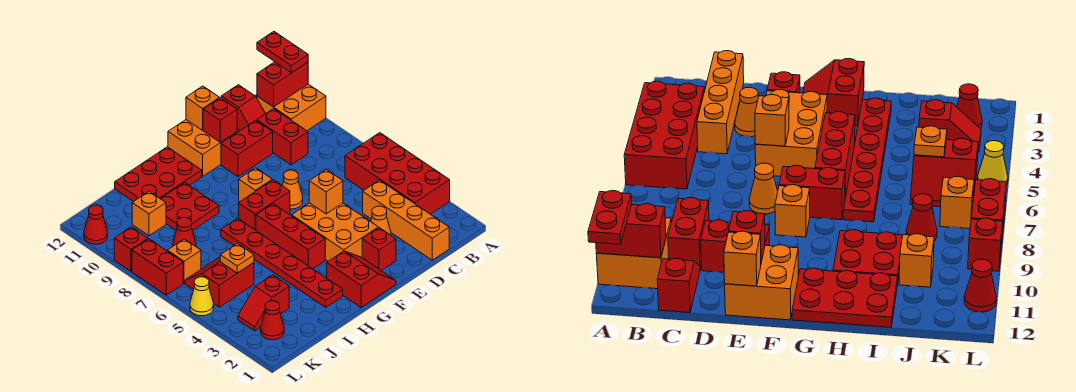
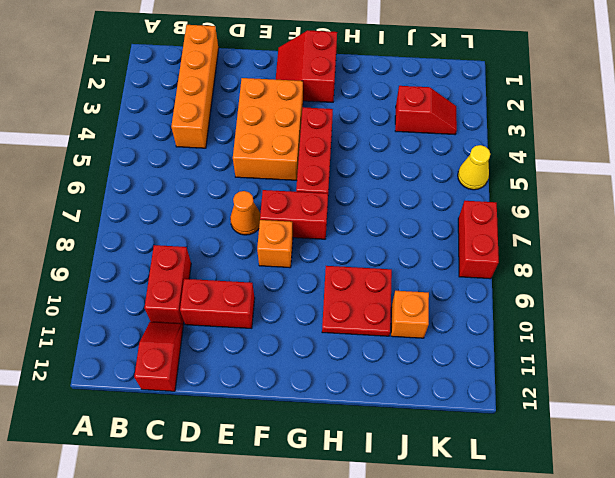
none -> red brick A3:B6 level 1
none -> orange brick A10:B11 level 1
none -> orange cone D3 level 1
none -> red brick E2 level 1

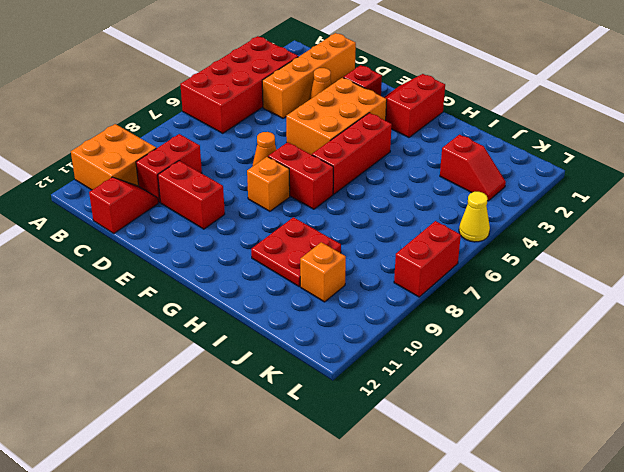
none -> orange brick E11:F12 level 1
none -> red plate G11:I12 level 1
none -> red plate H2:H7 level 1
none -> red slope J5:K6 level 1 top 5

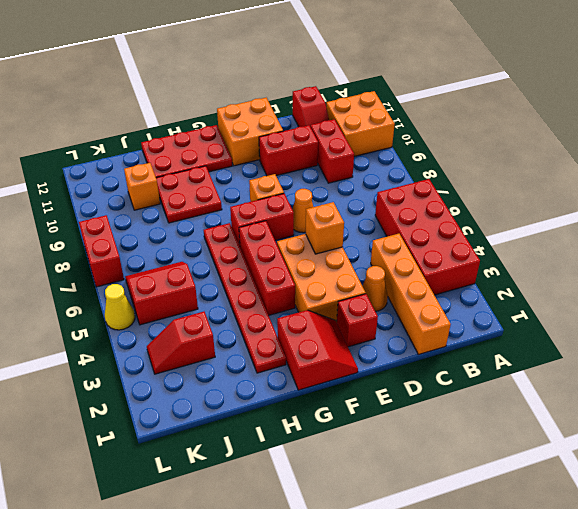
none -> red cone J8 level 1
none -> red cone K2 level 1
none -> orange brick K7 level 1
none -> red brick L9 level 1

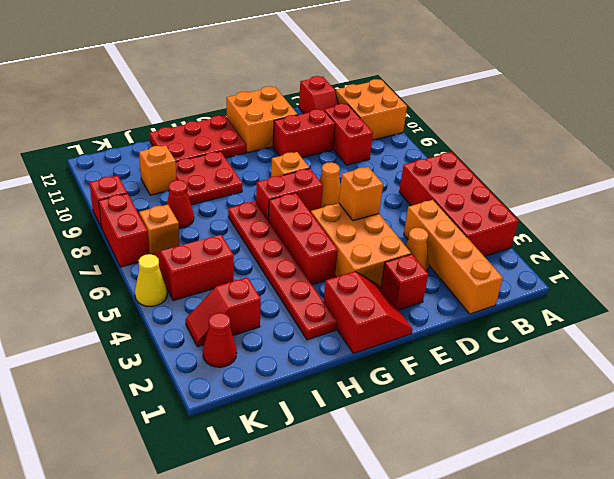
none -> red cone L11 level 1
none -> red brick A11:B11 level 2
none -> red brick E11 level 2
none -> orange brick E12 level 2

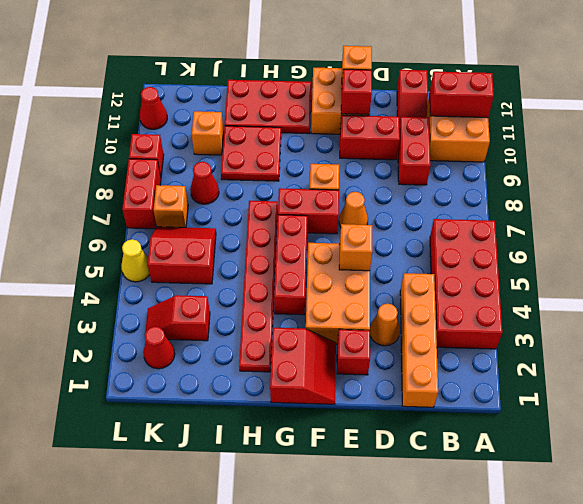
none -> orange plate J5 level 2
none -> red plate A11:A12 level 3

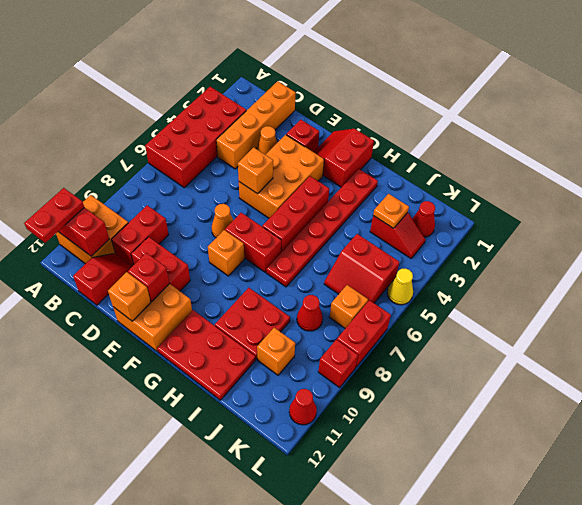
orange plate J3 level 2 -> orange plate J5 level 2

